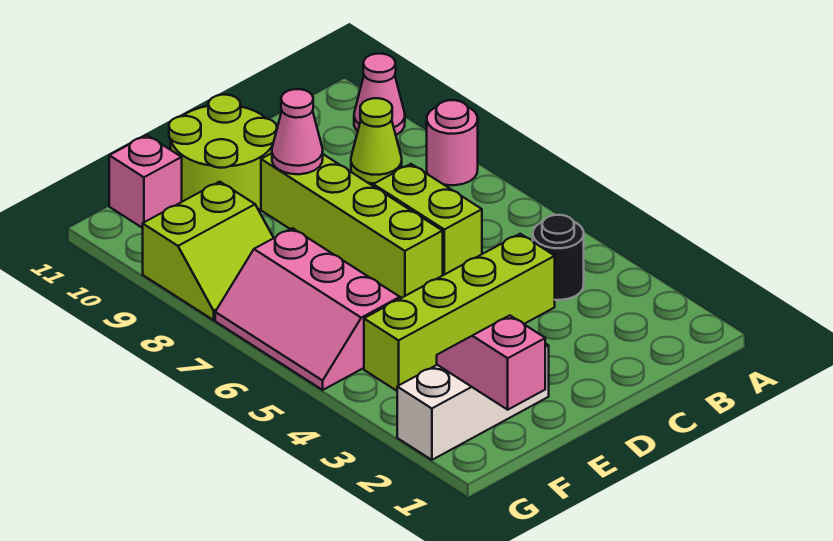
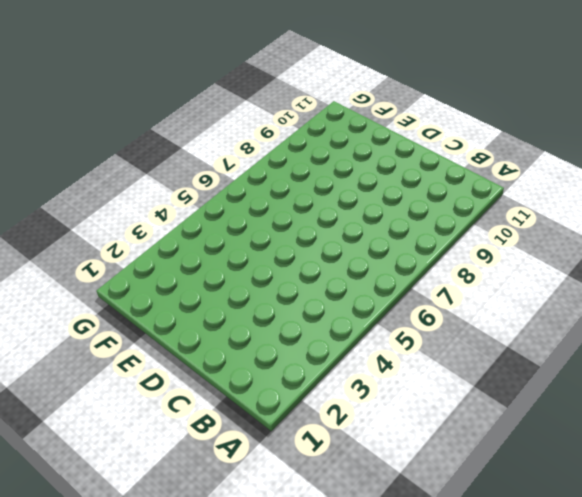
none -> pink round brick A8 level 1
none -> pink cone A10 level 1
none -> black round brick B4 level 1

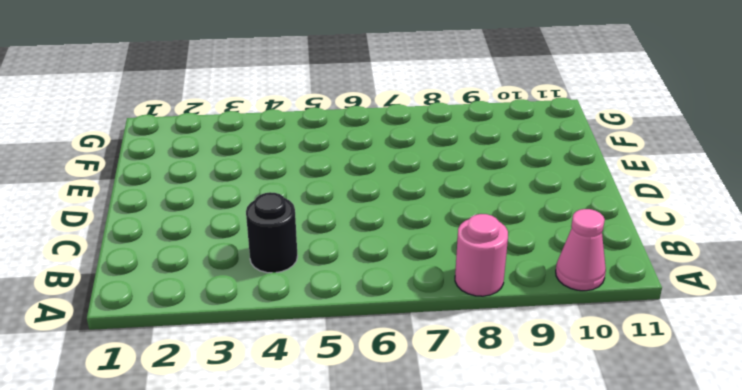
none -> lime cone B9 level 1
none -> lime brick C4:F4 level 1
none -> lime brick C6:C7 level 1

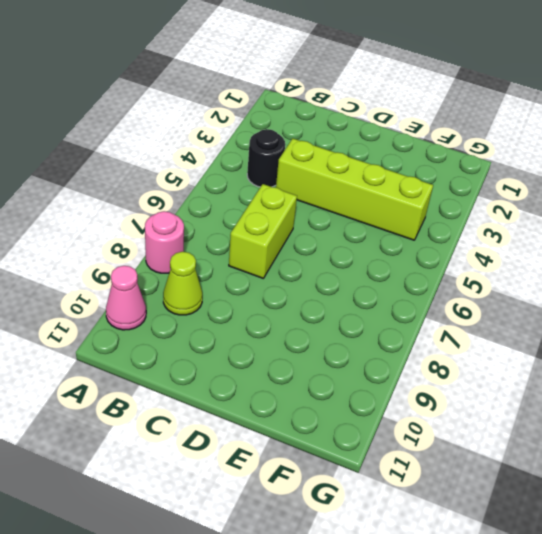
none -> lime brick D6:D9 level 1
none -> lime round brick D10:E11 level 1
none -> white brick E2:G2 level 1

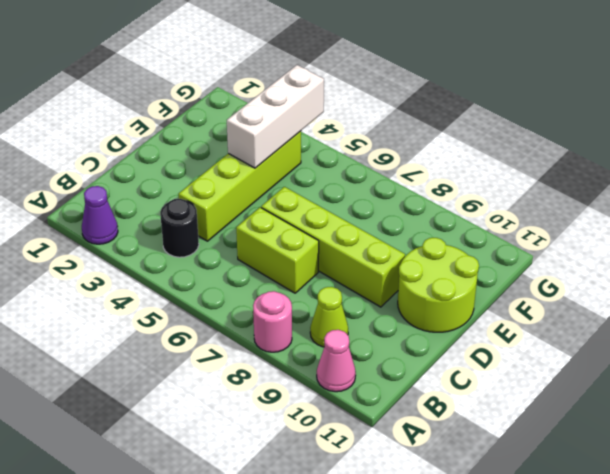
purple cone A2 level 1 -> none
white brick E4:G4 level 2 -> white brick E2:G2 level 1
none -> pink slope F5:G7 level 1 top F
none -> lime slope F8:G9 level 1 top 9
none -> pink brick F11 level 1

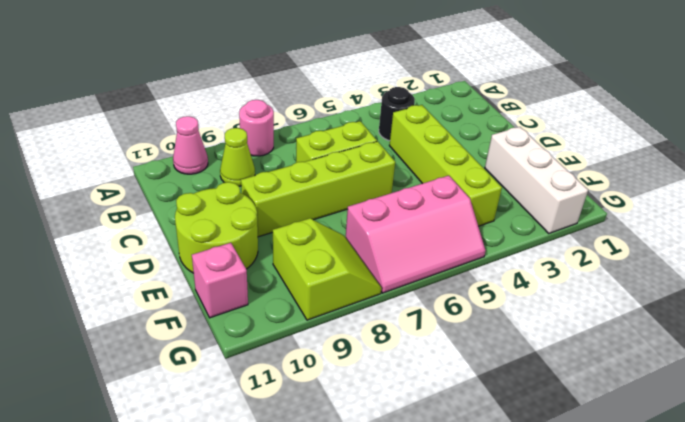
none -> pink cone D9 level 2
none -> pink slope F1:F2 level 2 top 1

